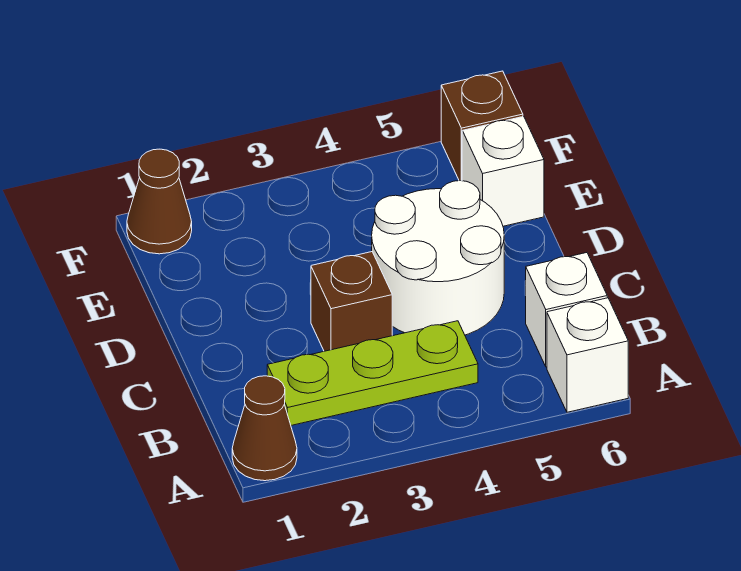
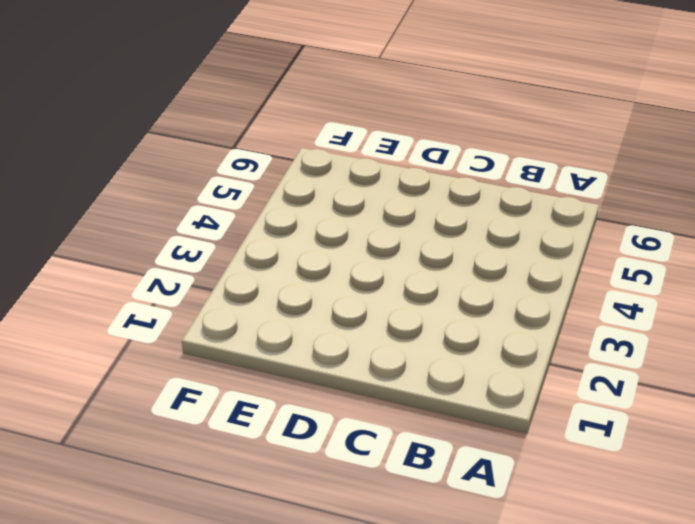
none -> brown cone A1 level 1
none -> white brick A6 level 1

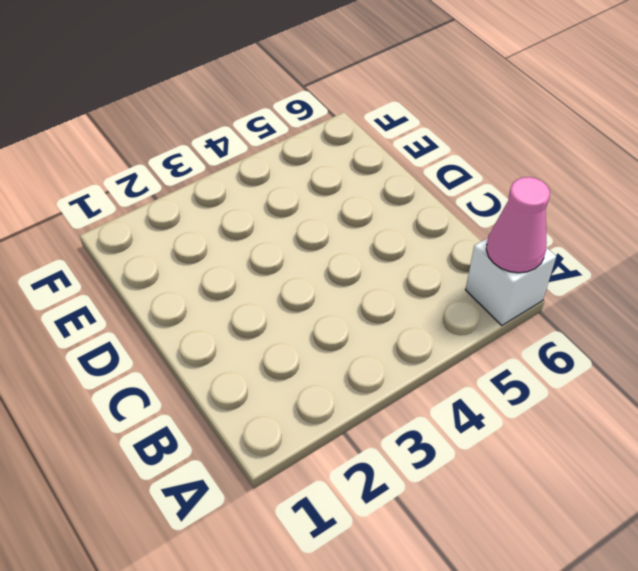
pink cone A6 level 2 -> none
none -> brown cone A1 level 1
none -> lime plate B2:B4 level 1

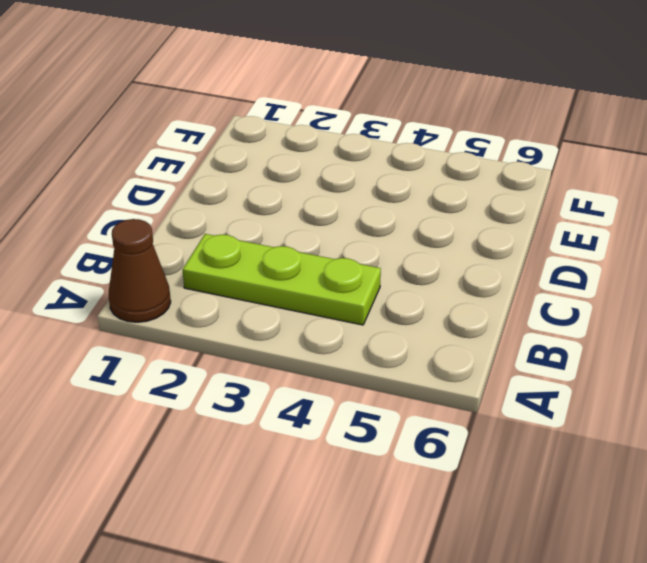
none -> white brick A6 level 1
none -> white brick B6 level 1

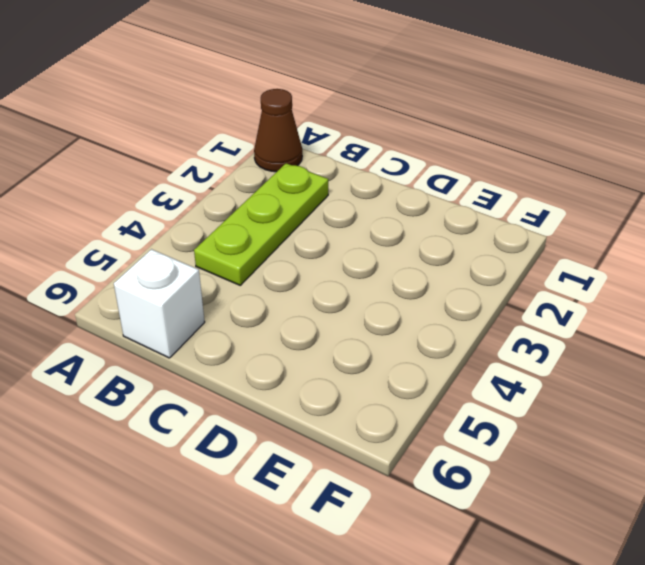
none -> white brick A6 level 1
none -> brown brick C3 level 1

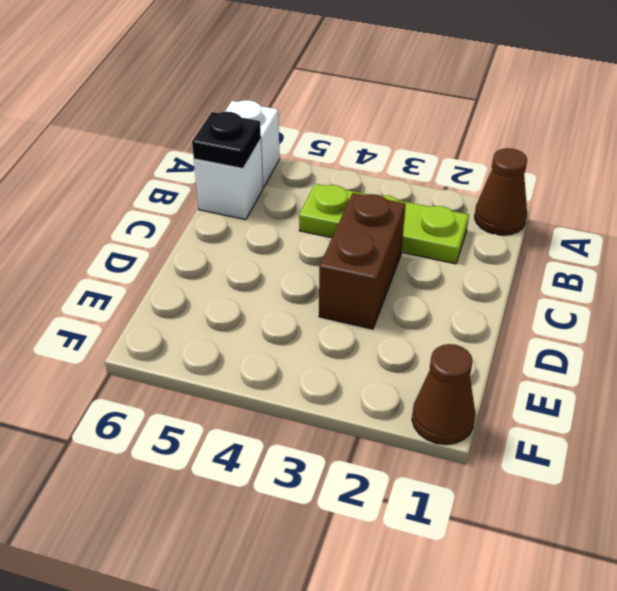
black plate B6 level 2 -> none
brown brick C3:D3 level 1 -> brown brick C3 level 1
none -> white round brick C4:D5 level 1
none -> white brick E6 level 1

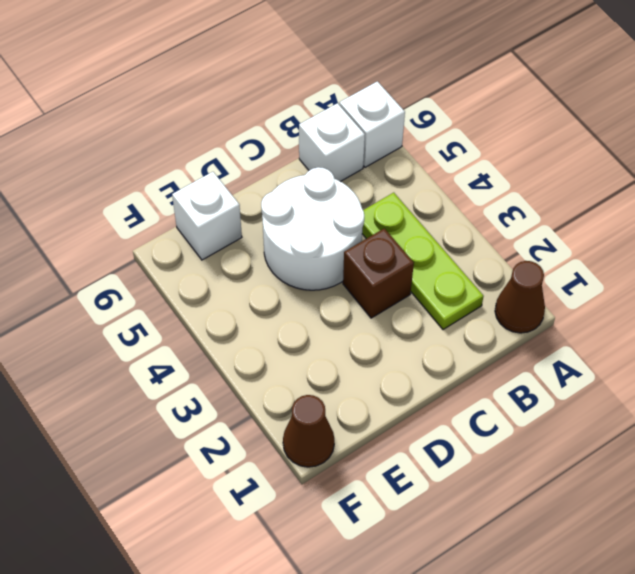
none -> brown brick F6 level 1

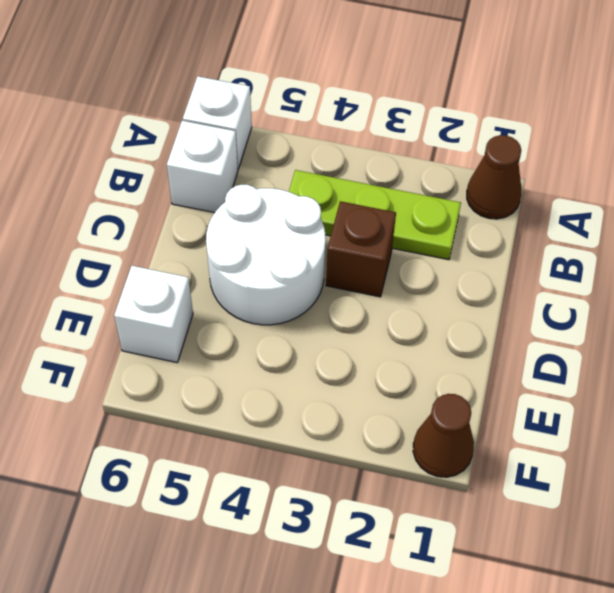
none -> brown brick F6 level 1

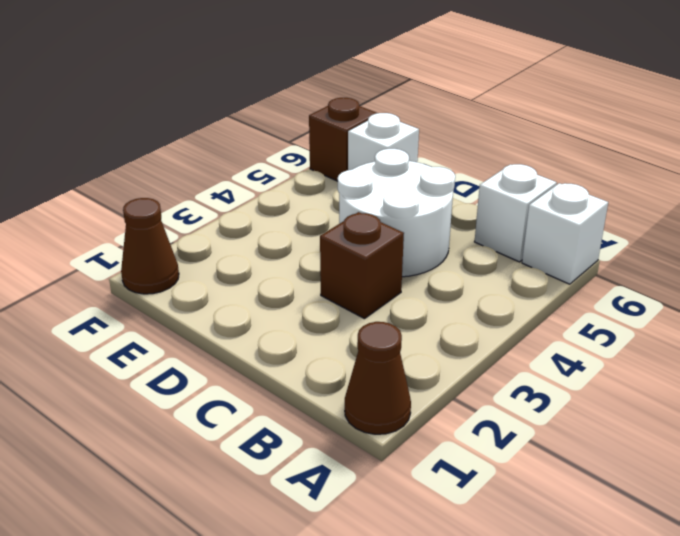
none -> lime plate B2:B4 level 1

